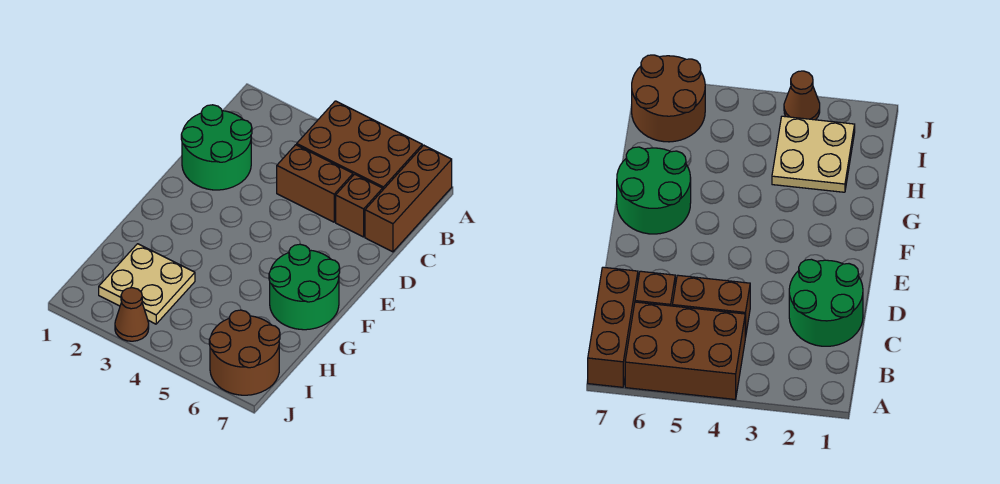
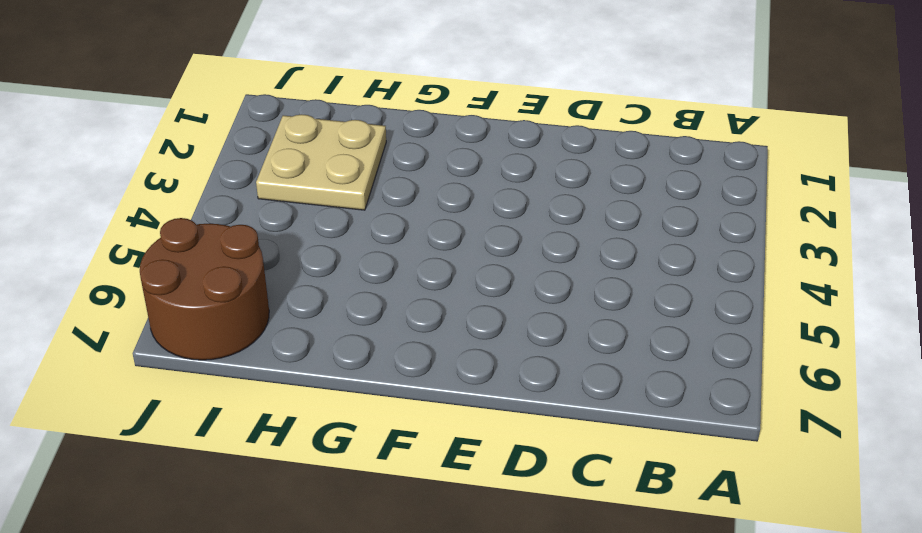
none -> brown brick A4:B6 level 1
none -> brown brick A7:C7 level 1

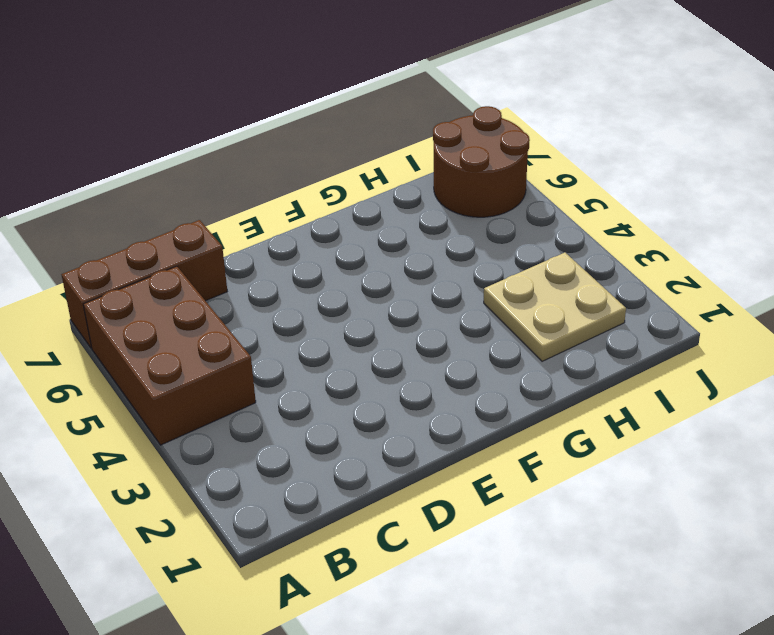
none -> green round brick C1:D2 level 1
none -> brown brick C4:C5 level 1

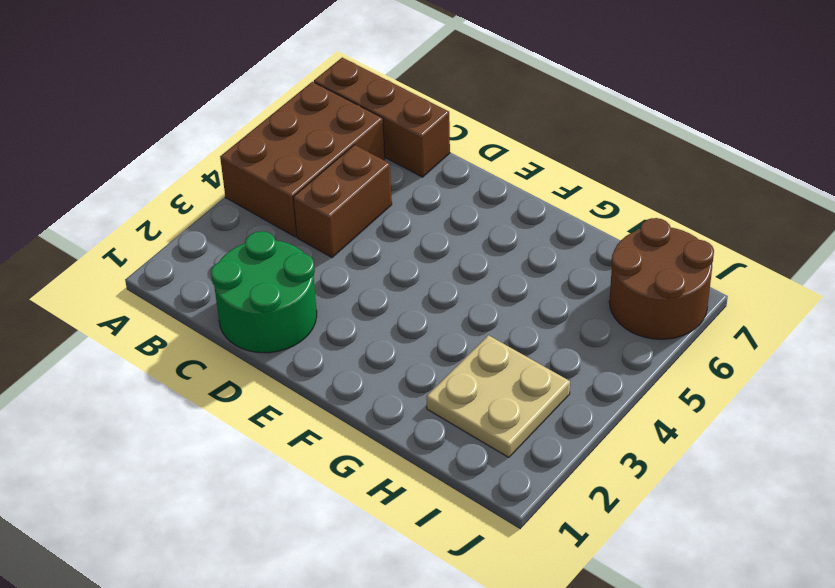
none -> brown brick C6 level 1
none -> green round brick F6:G7 level 1

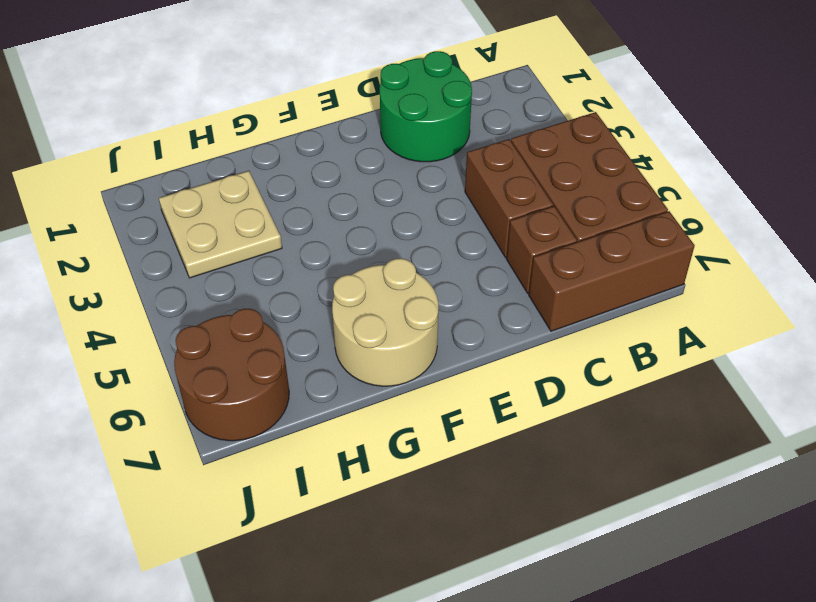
tan round brick F6:G7 level 1 -> green round brick F6:G7 level 1
none -> brown cone J3 level 1

